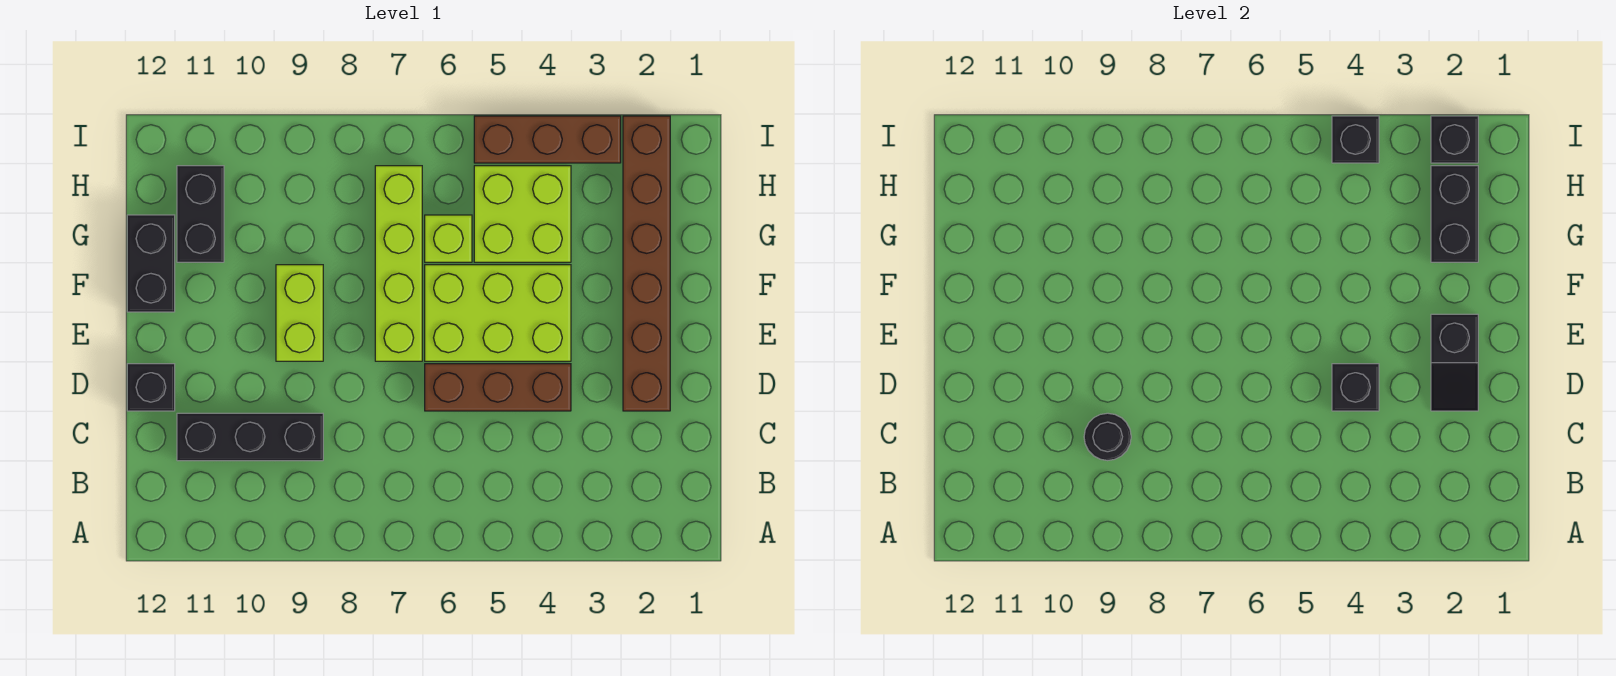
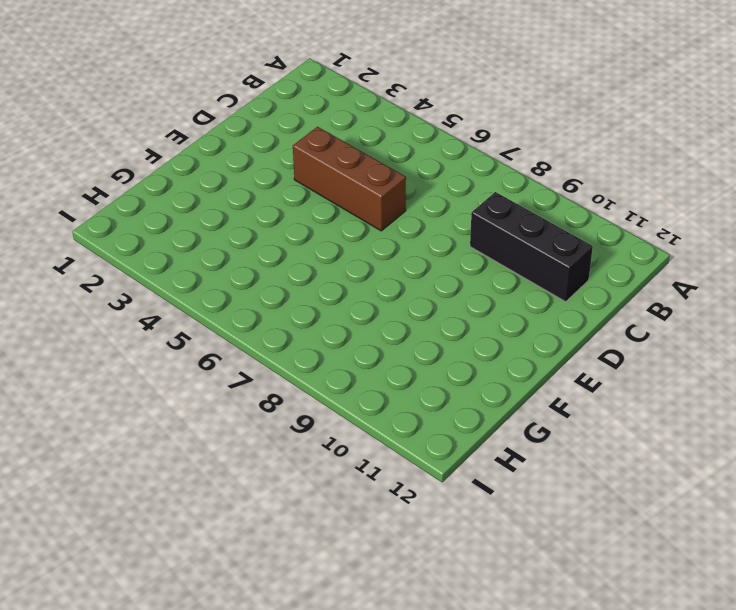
none -> brown brick D2:I2 level 1
none -> black brick D12 level 1
none -> lime brick E4:F6 level 1

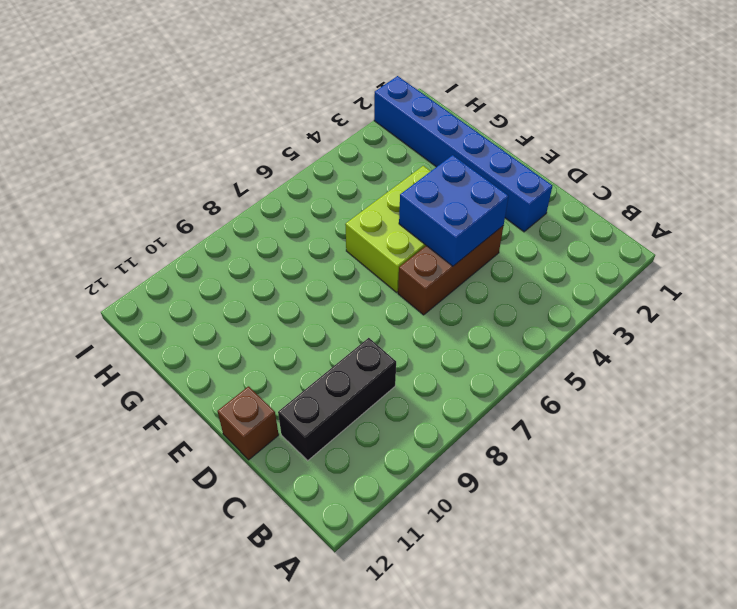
blue brick D2:I2 level 1 -> brown brick D2:I2 level 1
blue brick D4:E5 level 2 -> black brick D4 level 2
brown brick D12 level 1 -> black brick D12 level 1
none -> lime brick E7:H7 level 1
none -> lime brick E9:F9 level 1
none -> black brick F12:G12 level 1

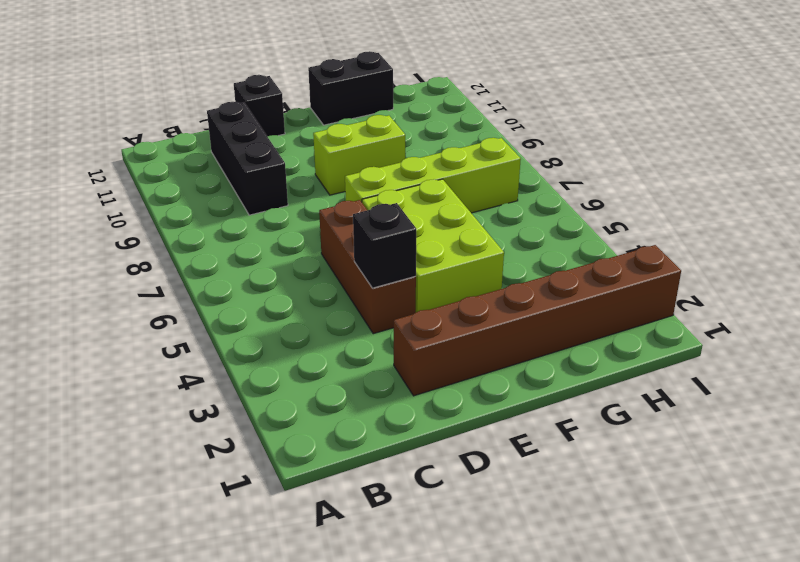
none -> lime brick G4:H5 level 1
none -> lime brick G6 level 1
none -> black brick G11:H11 level 1

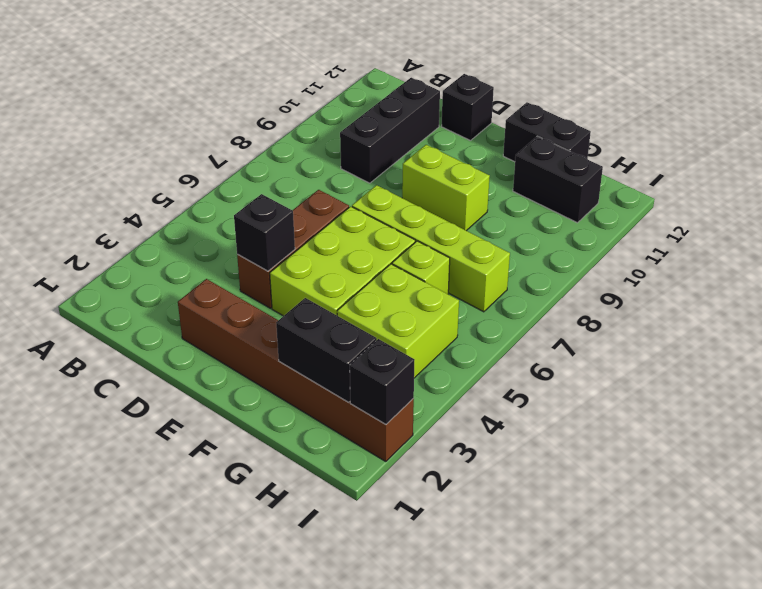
none -> brown brick I3:I5 level 1
none -> black round brick C9 level 2
none -> black slope D2:E2 level 2 top E

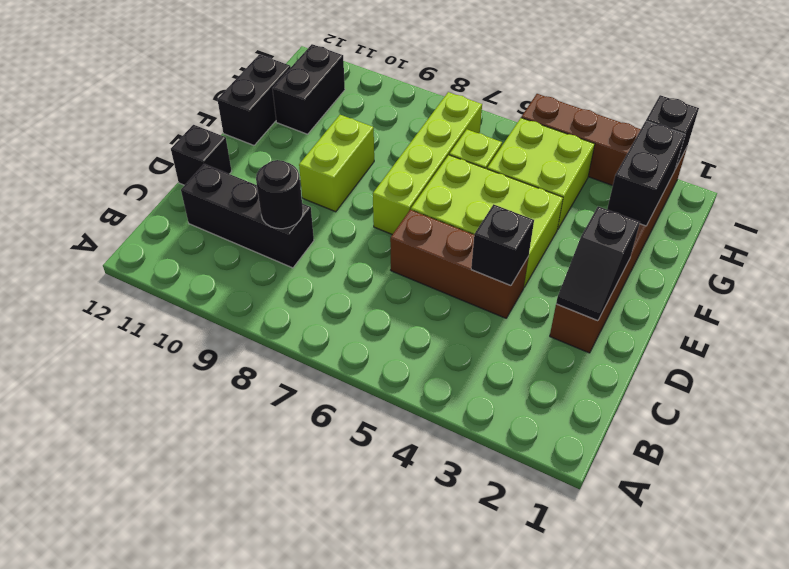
none -> black brick I4 level 2

